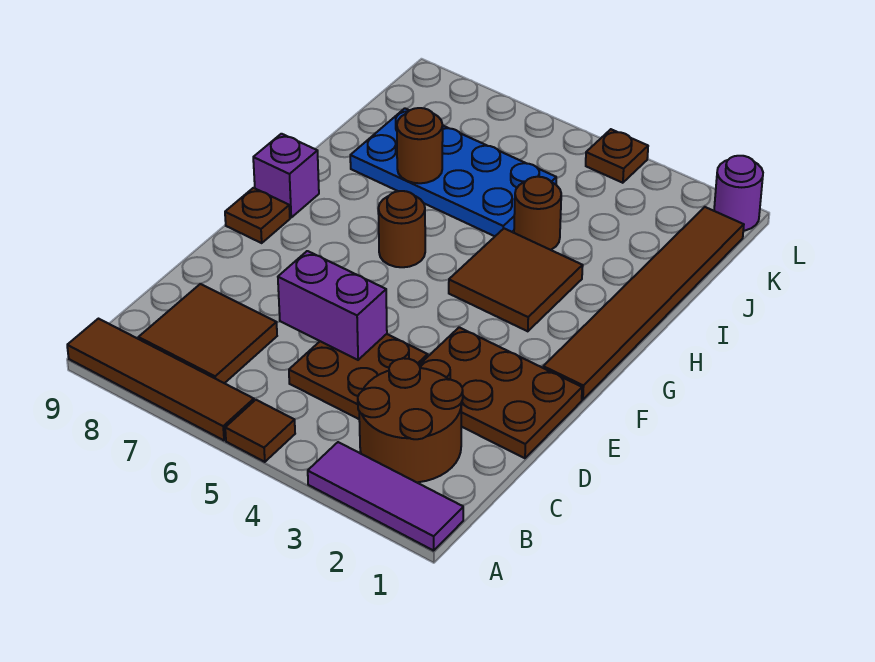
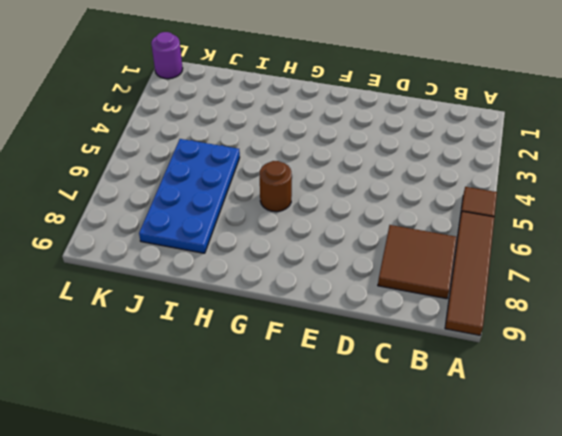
none -> purple tile A1:A3 level 1
none -> brown round brick B2:C3 level 1
none -> brown plate C4:D5 level 1

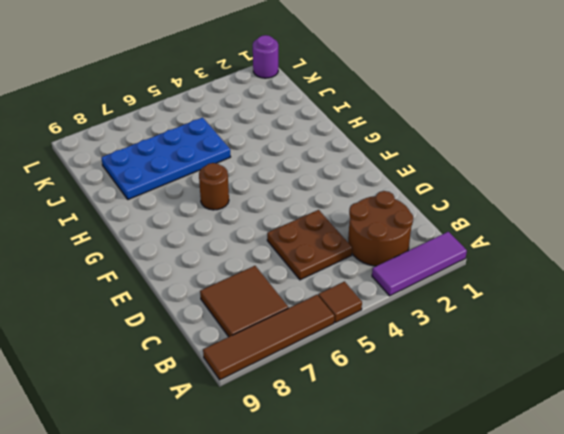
none -> brown plate D1:E3 level 1
none -> brown tile F1:K1 level 1
none -> brown plate F9 level 1

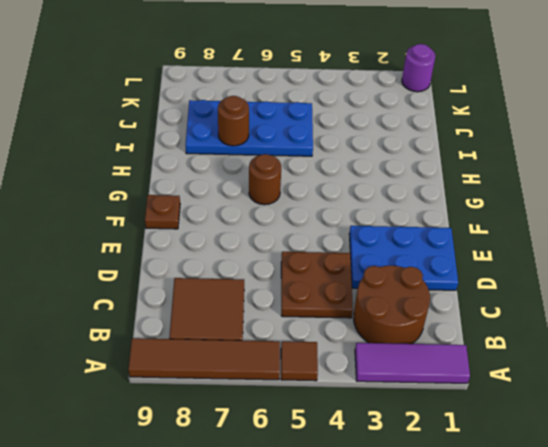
blue plate D1:E3 level 1 -> brown plate D1:E3 level 1
none -> brown tile F1:K1 level 1
none -> brown tile G3:H4 level 1
none -> purple brick G9 level 1

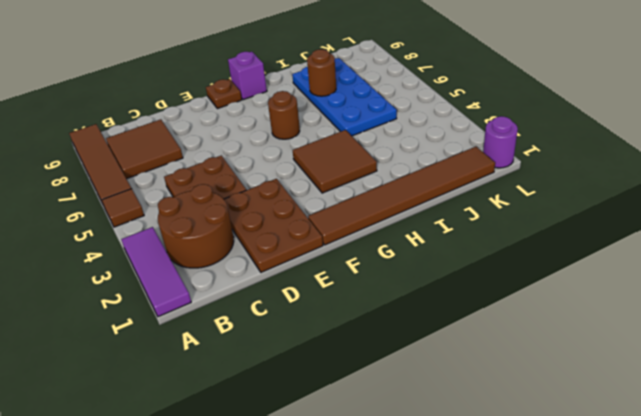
none -> brown round brick I4 level 1
none -> brown plate L4 level 1
none -> purple brick D5:D6 level 2

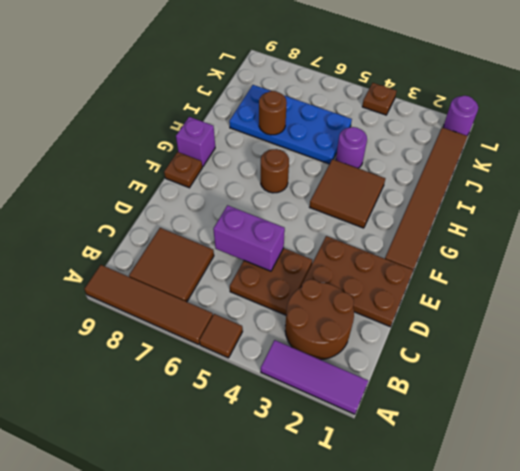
purple round brick I4 level 1 -> brown round brick I4 level 1

